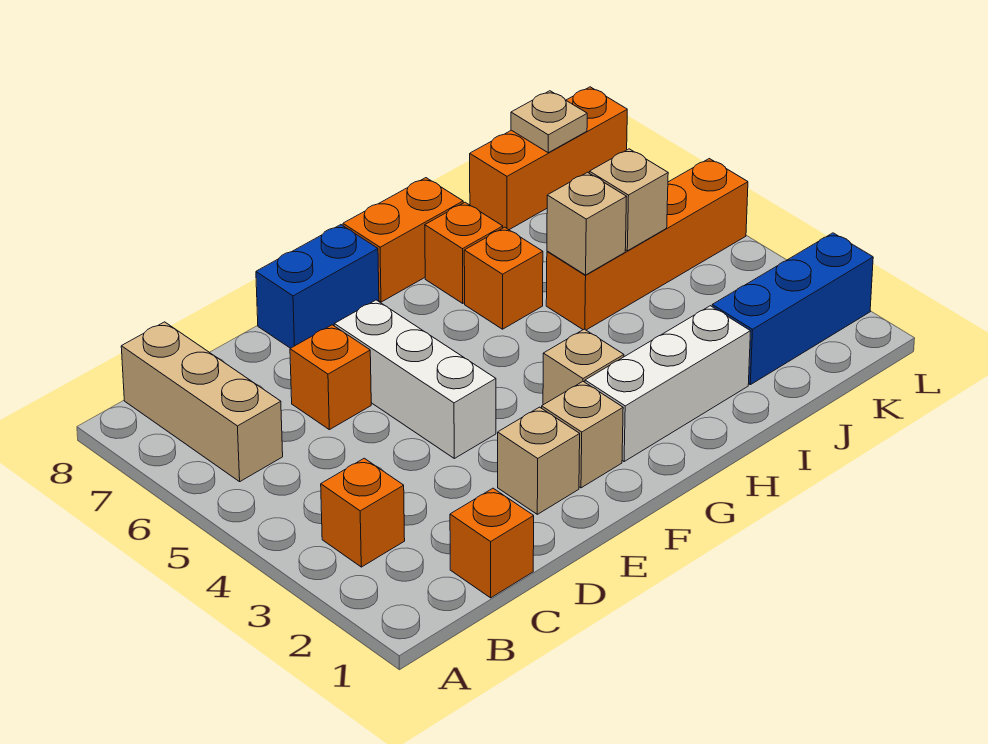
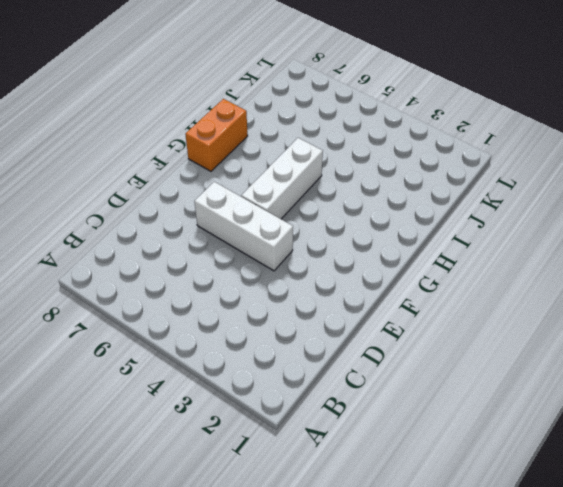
white brick F5:H5 level 1 -> white brick G2:I2 level 1
none -> orange brick B3 level 1
none -> tan brick B6:B8 level 1
none -> orange brick C1 level 1

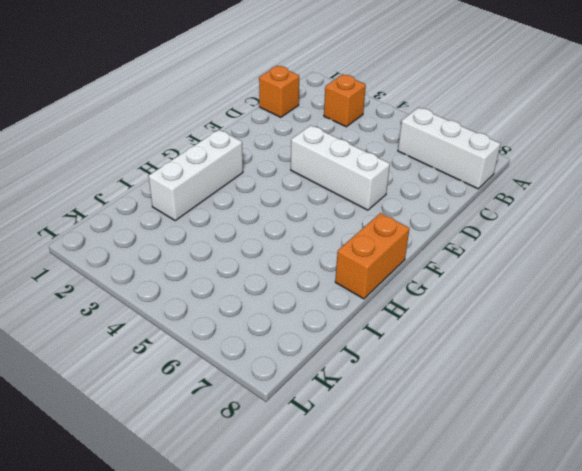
white brick B6:B8 level 1 -> tan brick B6:B8 level 1
none -> orange brick D6 level 1
none -> tan brick E2 level 1
none -> blue brick E8:F8 level 1

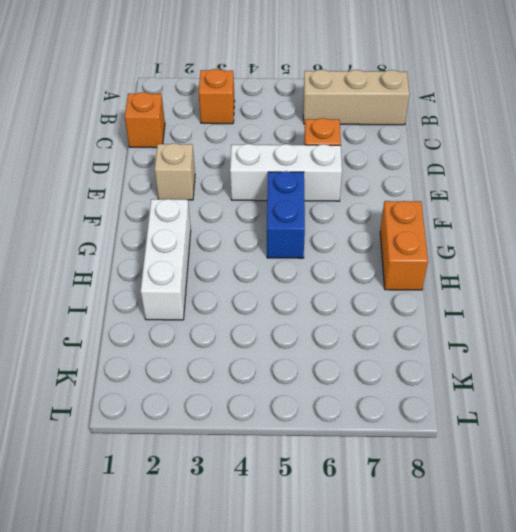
blue brick F5:G5 level 1 -> blue brick E8:F8 level 1
none -> tan brick F2 level 1
none -> tan brick G3 level 1
none -> orange brick H6 level 1

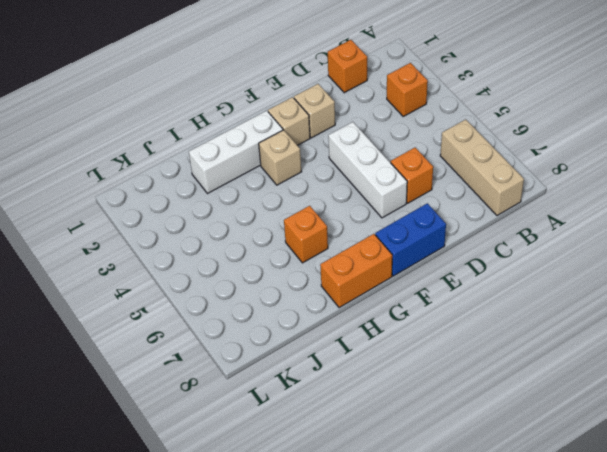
none -> orange brick H7 level 1
none -> orange brick I5:L5 level 1
none -> blue brick J2:L2 level 1

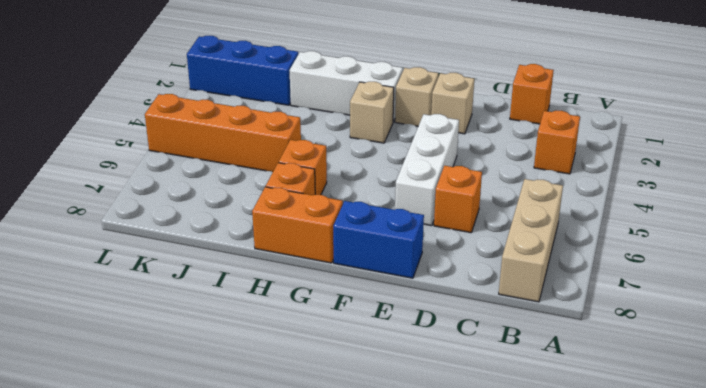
none -> orange brick J8:L8 level 1
none -> tan brick I5 level 2
none -> tan brick J5 level 2

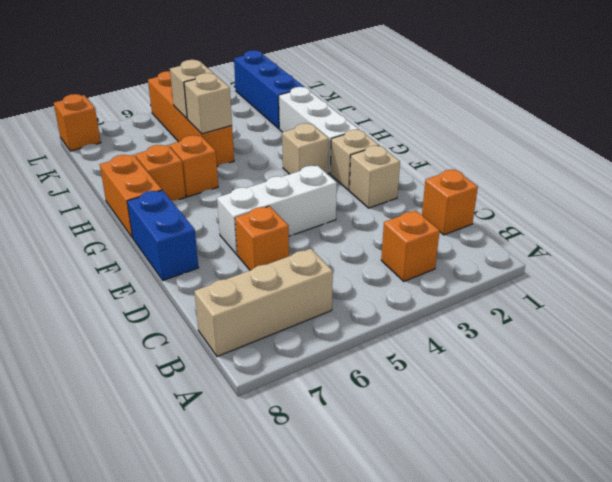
orange brick L8 level 1 -> orange brick J8:L8 level 1
none -> tan plate K8 level 2

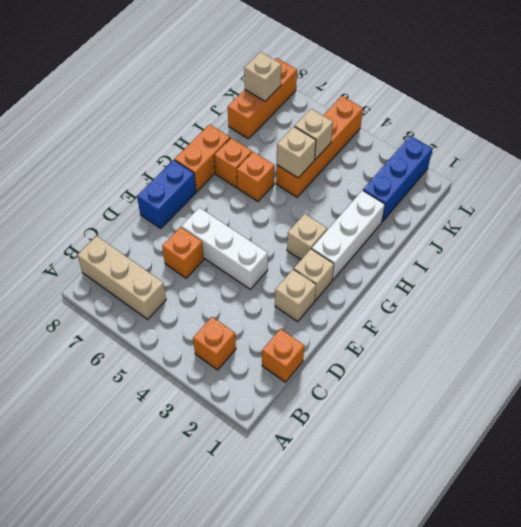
tan brick K8 level 2 -> tan plate K8 level 2

